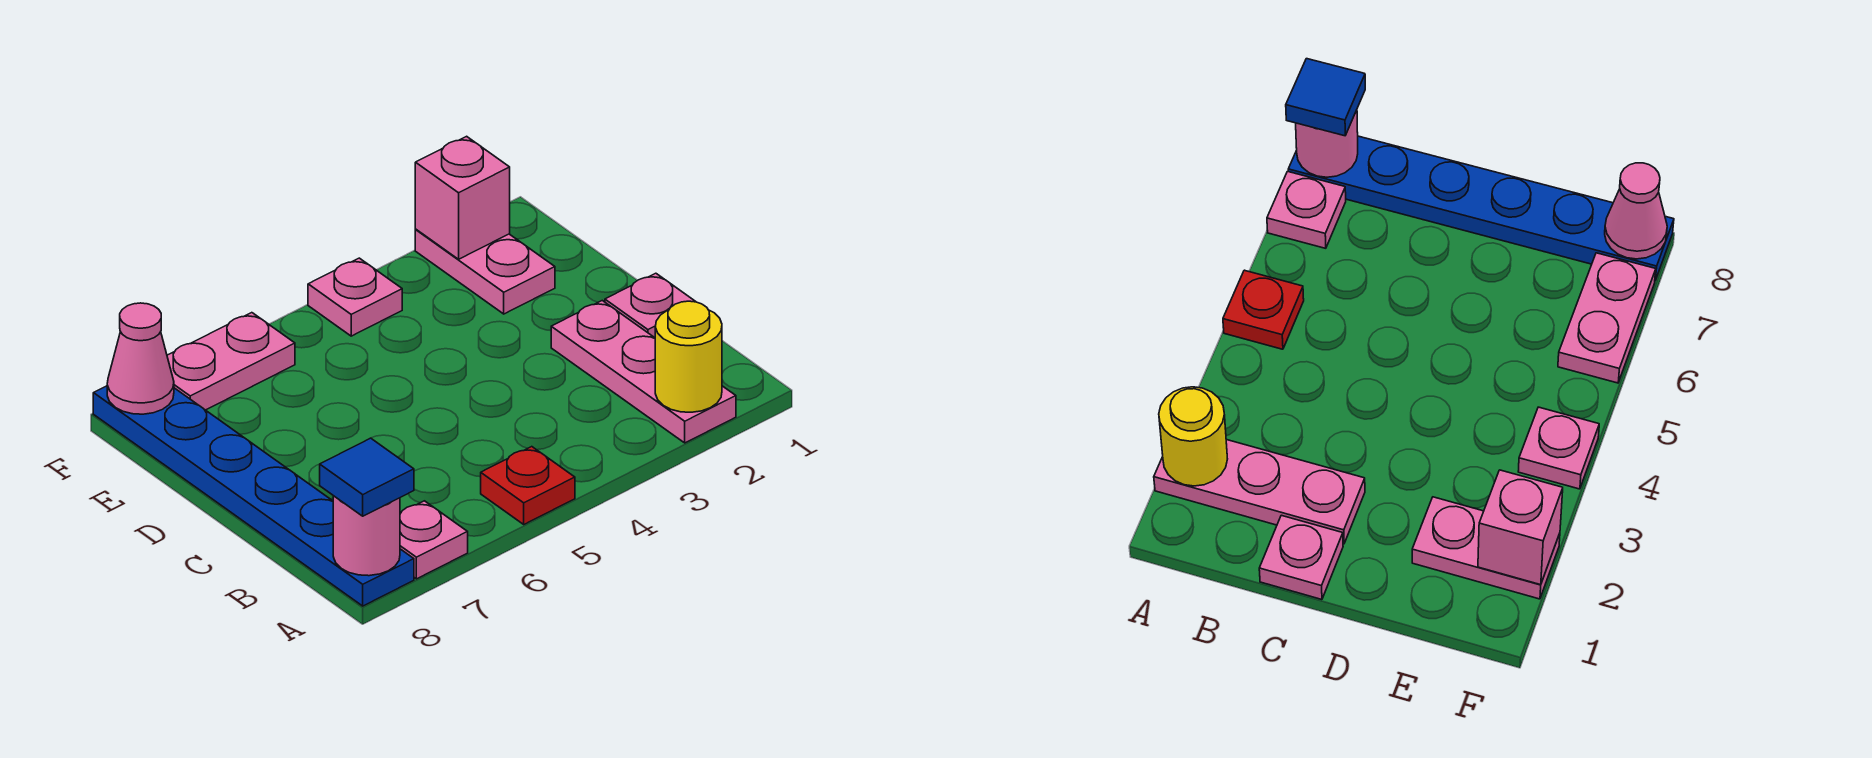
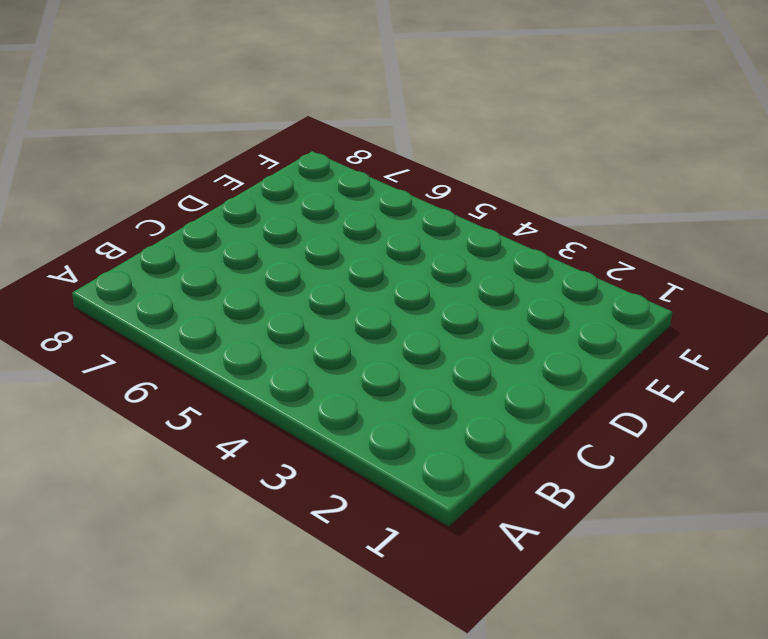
none -> pink plate A2:C2 level 1
none -> red plate A5 level 1
none -> pink plate A7 level 1

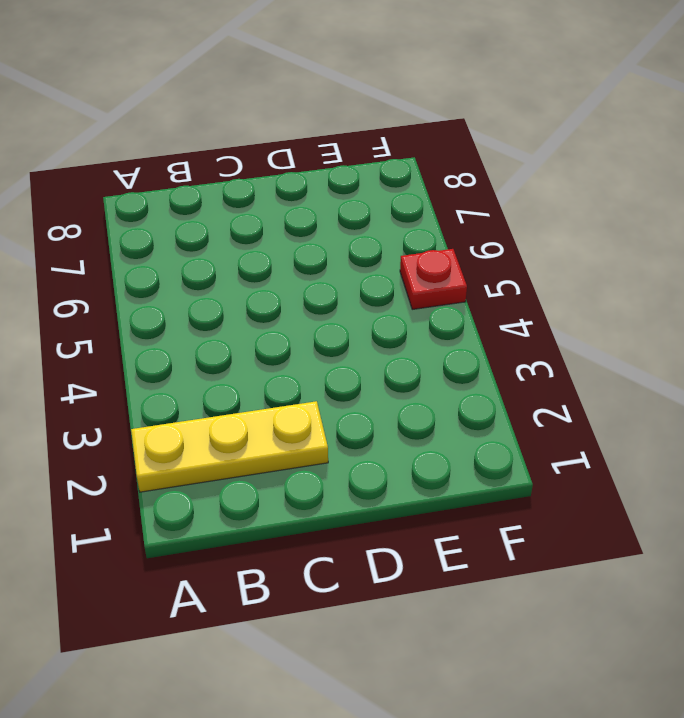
yellow plate A2:C2 level 1 -> pink plate A2:C2 level 1
red plate F5 level 1 -> red plate A5 level 1
none -> pink plate A7 level 1
none -> blue plate A8:F8 level 1
none -> pink plate C1 level 1

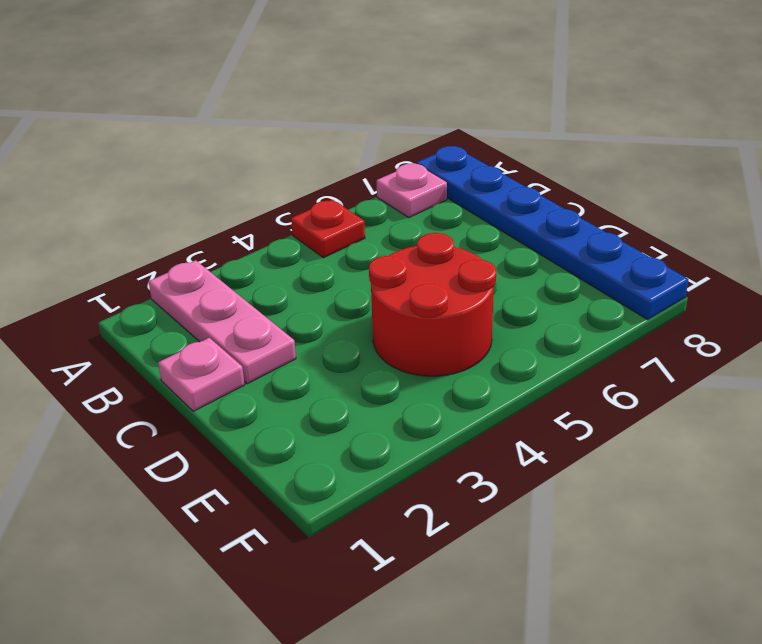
red round brick D4:E5 level 1 -> none
none -> pink plate E2:F2 level 1
none -> pink plate F4 level 1
none -> pink plate F6:F7 level 1

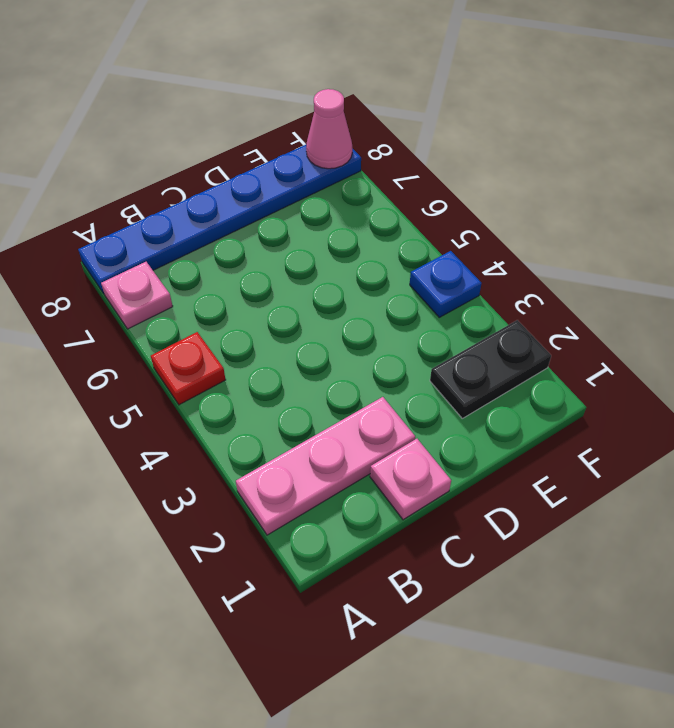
black plate E2:F2 level 1 -> pink plate E2:F2 level 1
blue plate F4 level 1 -> pink plate F4 level 1
none -> pink plate F6:F7 level 1
none -> yellow round brick A2 level 2
none -> pink round brick A8 level 2

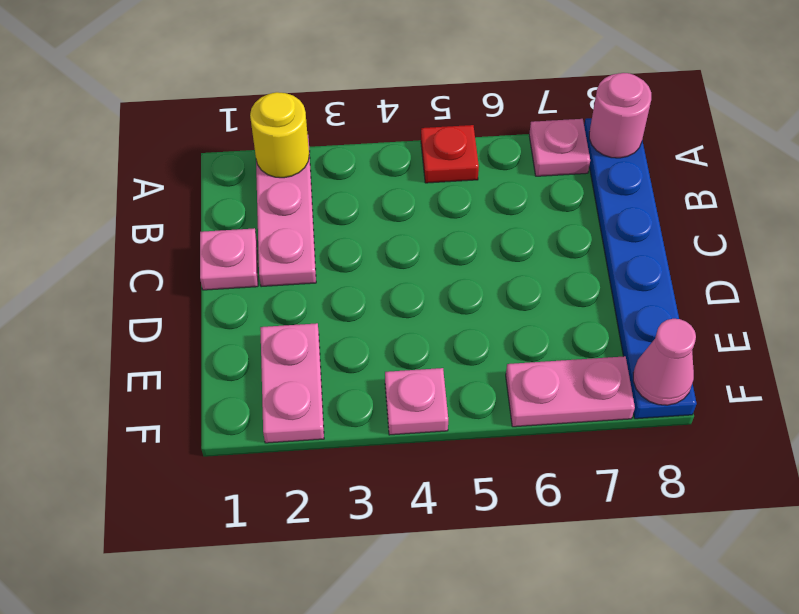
none -> pink brick F2 level 2
none -> blue tile A8 level 3

